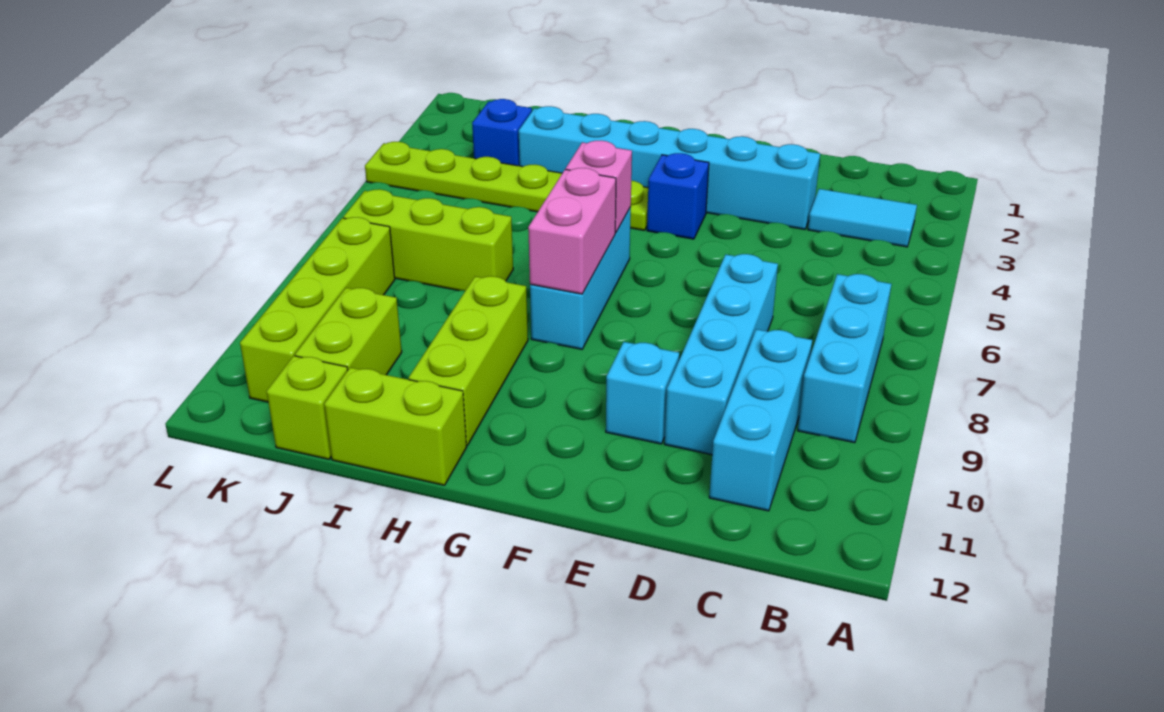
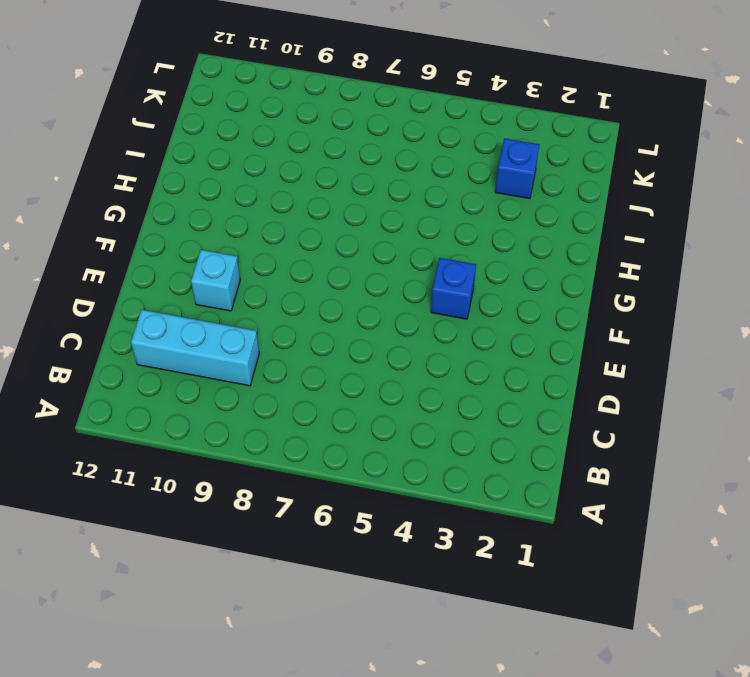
none -> cyan tile B3:C3 level 1
none -> cyan brick B7:B9 level 1
none -> cyan brick D3:I3 level 1

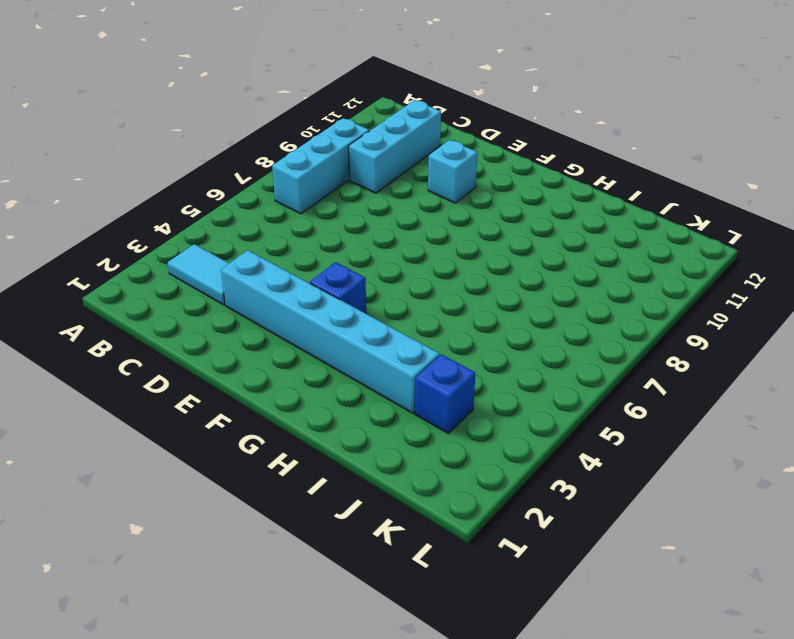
none -> cyan brick D7:D10 level 1
none -> lime plate G4:L4 level 1
none -> cyan brick G6:G8 level 1

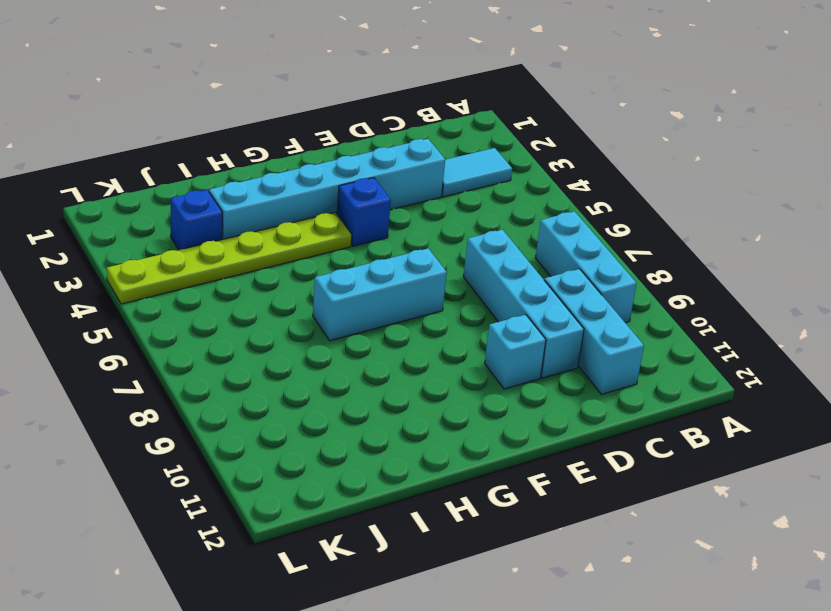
cyan brick F7:H7 level 1 -> cyan brick G6:G8 level 1
none -> lime brick H9:H11 level 1
none -> lime brick H12:I12 level 1
none -> lime brick I7:K7 level 1

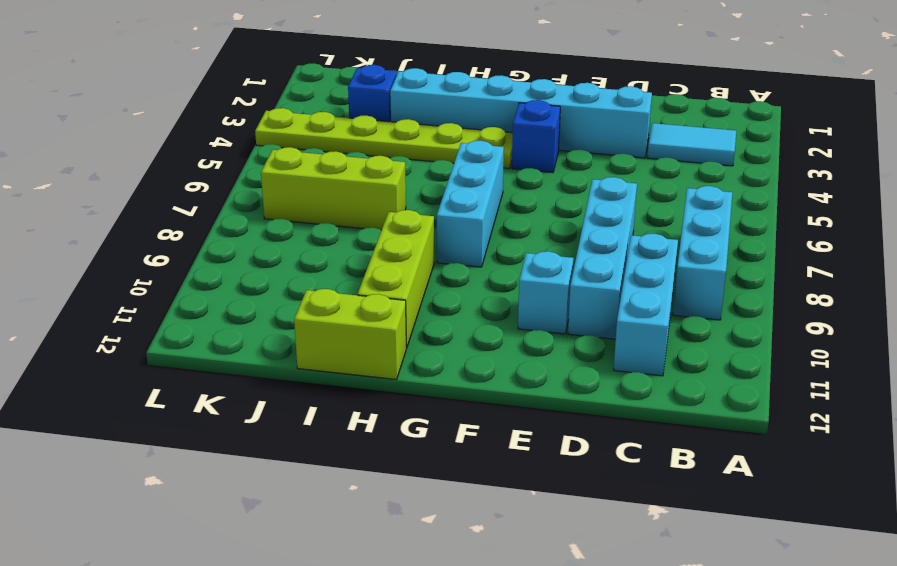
none -> lime brick J10:J11 level 1
none -> lime brick J12 level 1
none -> lime brick K8:K11 level 1

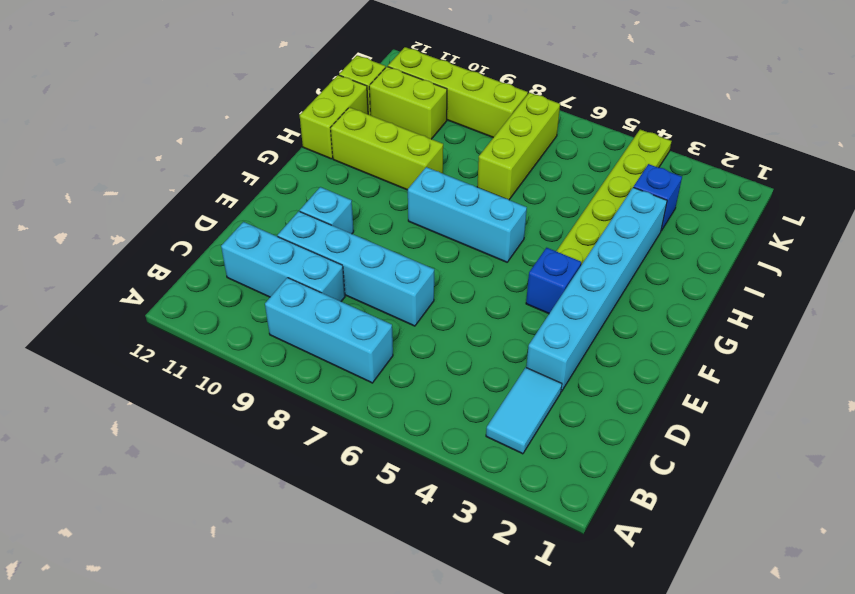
none -> pink brick G6 level 2
none -> pink brick G7:G8 level 2

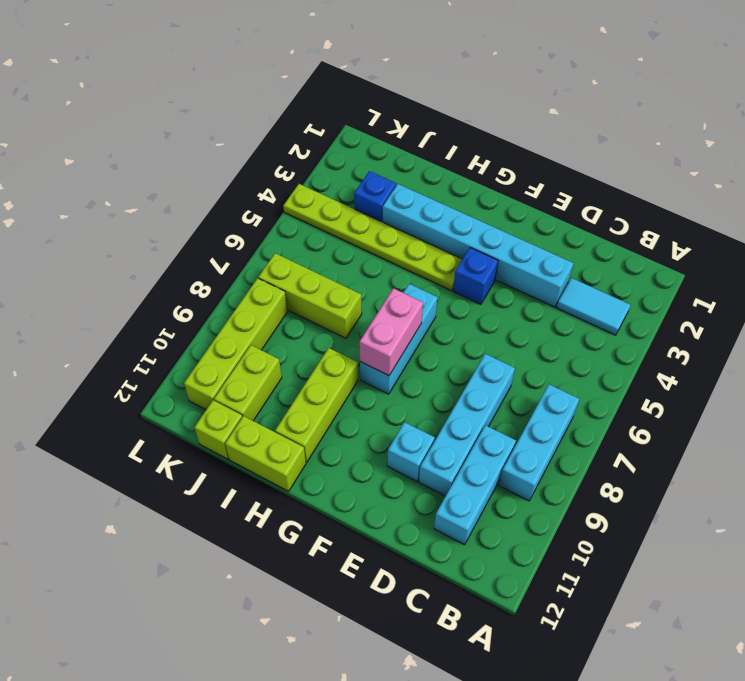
none -> pink brick G6 level 2

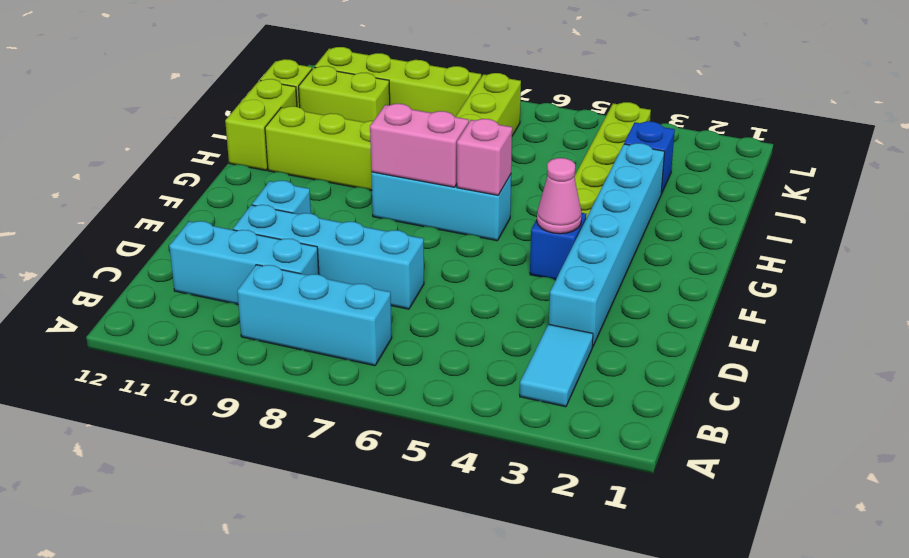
pink cone F4 level 2 -> none

